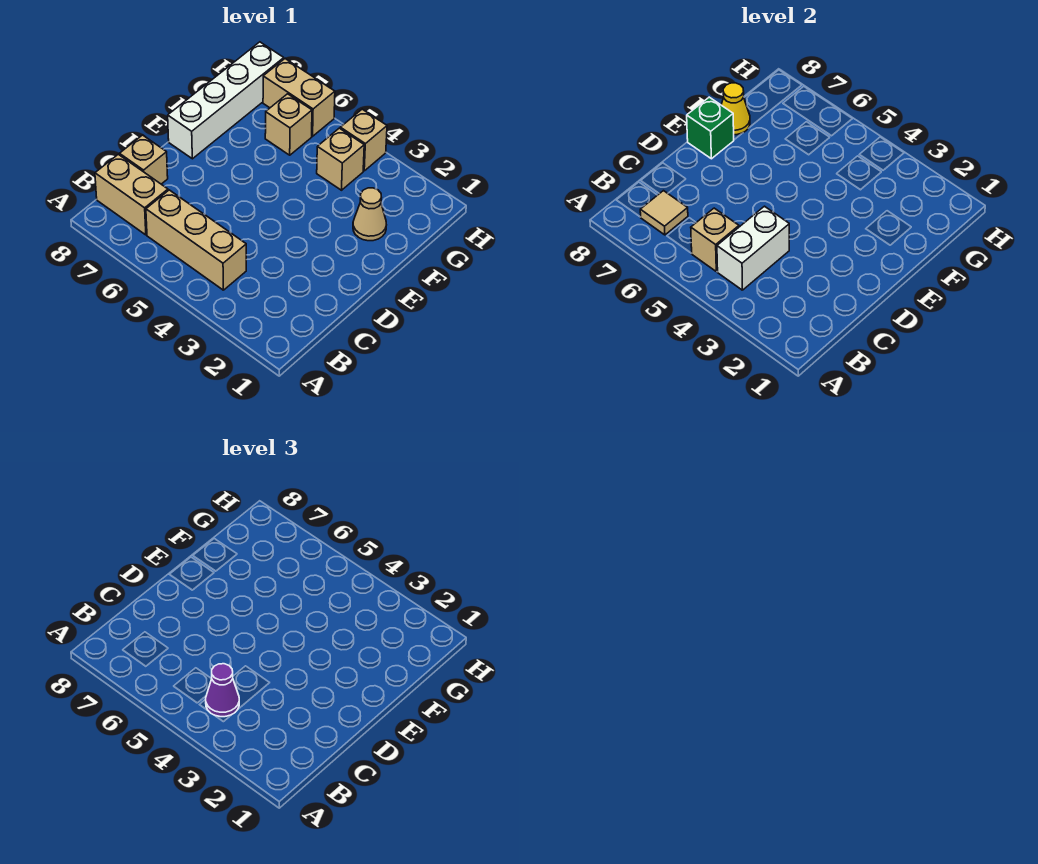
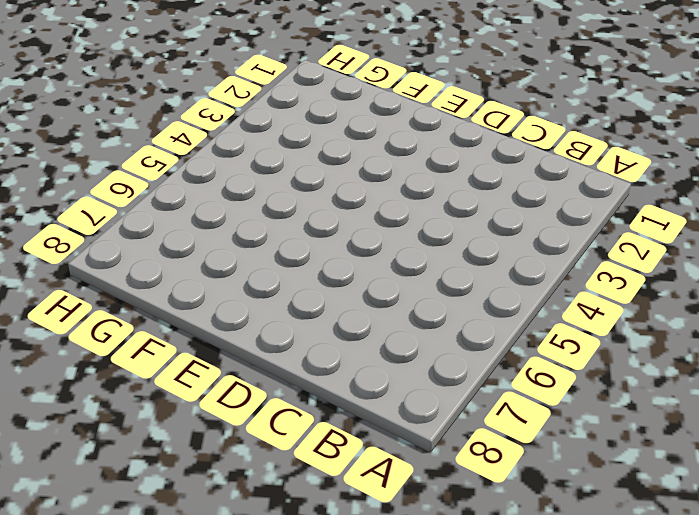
none -> tan brick B4:B6 level 1
none -> tan brick B7:B8 level 1
none -> tan brick C8 level 1

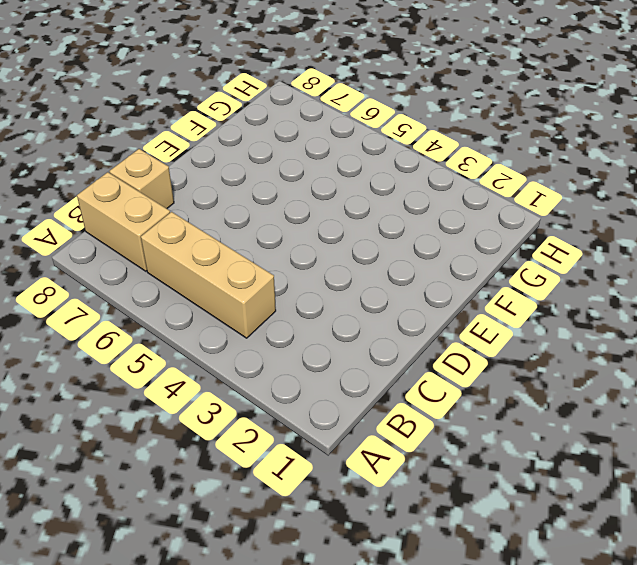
none -> white brick E8:H8 level 1
none -> tan cone F2 level 1
none -> tan brick G4 level 1

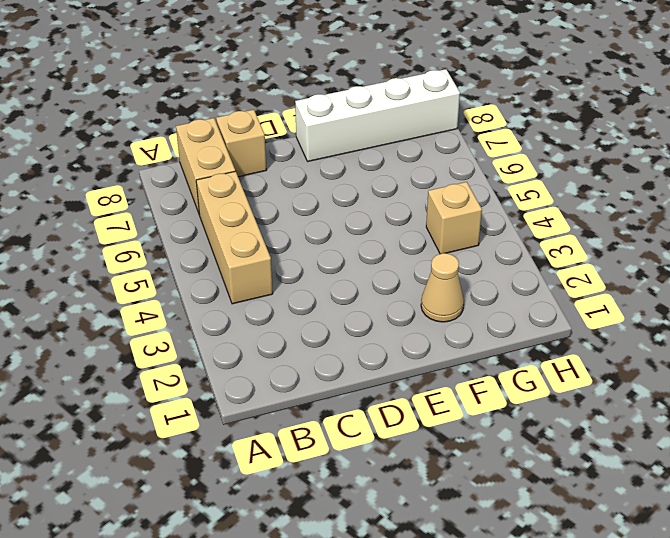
none -> tan brick G6 level 1
none -> tan brick H4 level 1
none -> tan brick H6:H7 level 1

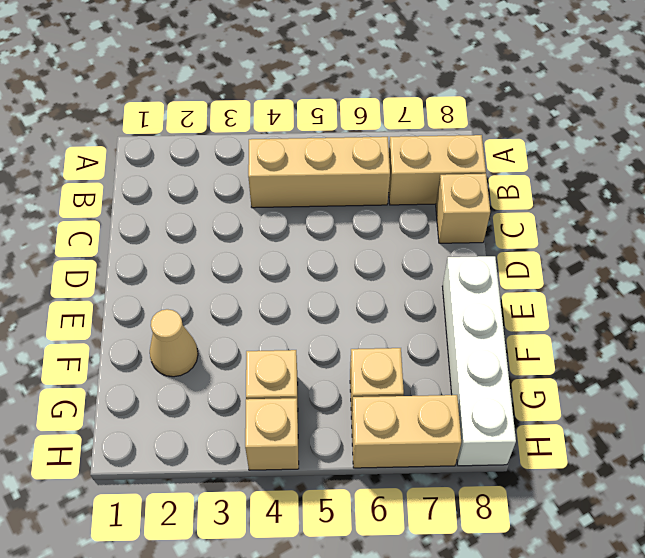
none -> white brick B4:C4 level 2
none -> tan brick B5 level 2
none -> tan tile B7 level 2

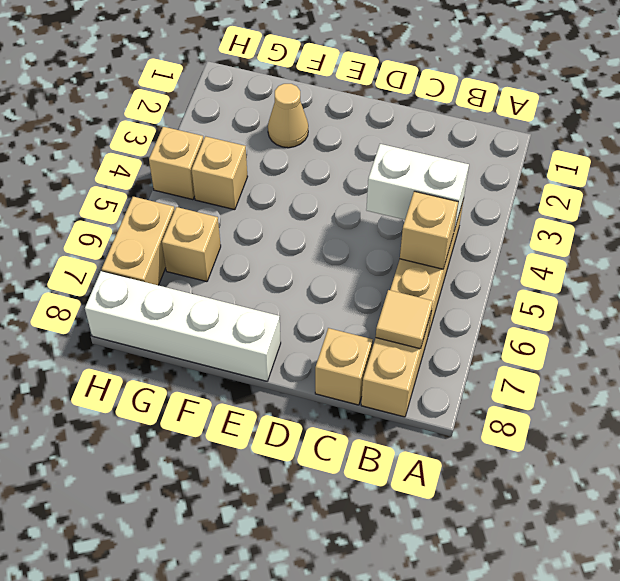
none -> green brick E8 level 2
none -> yellow cone F8 level 2
none -> purple cone B4 level 3

